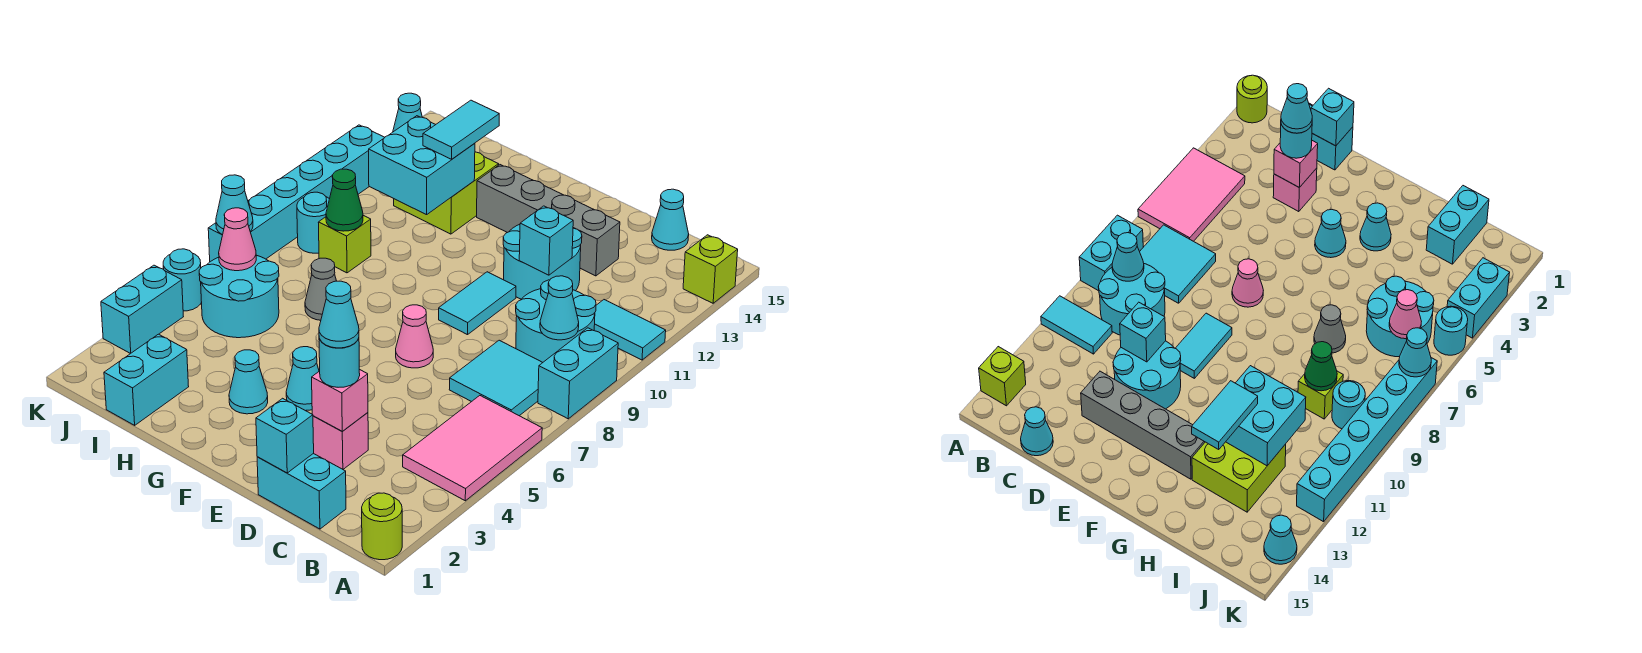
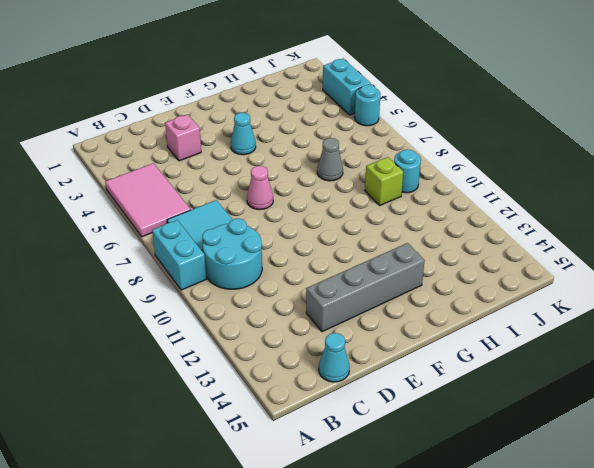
none -> lime round brick A1 level 1
none -> cyan tile A11:B11 level 1
none -> lime brick A14 level 1
none -> cyan brick C1:D1 level 1

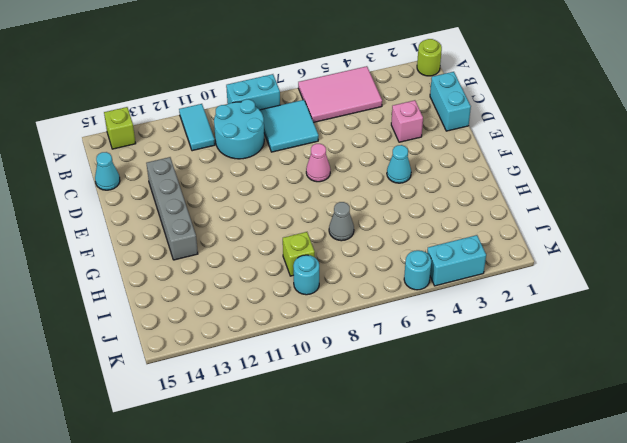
none -> cyan round brick D11:E12 level 1
none -> cyan tile E9:E10 level 1
none -> cyan cone G3 level 1
none -> lime brick H12:I13 level 1

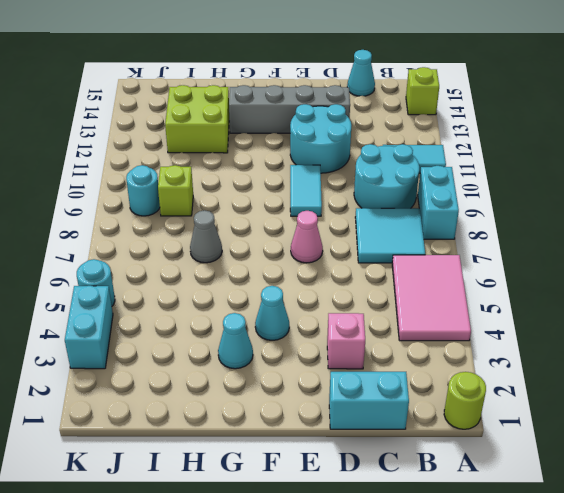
none -> cyan brick I1:I2 level 1
none -> cyan round brick I5:J6 level 1
none -> cyan brick K7:K12 level 1
none -> cyan cone K14 level 1

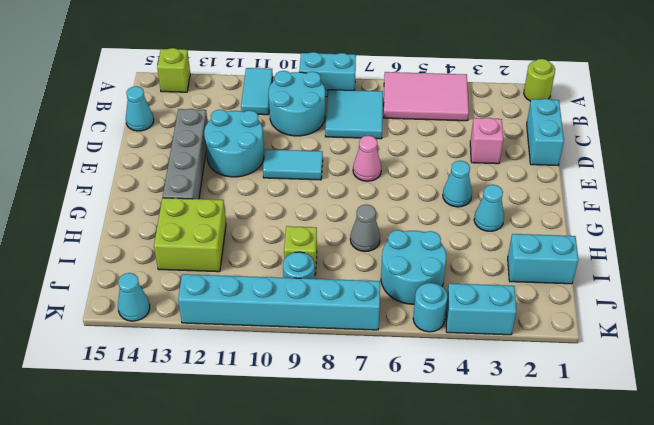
none -> cyan cone B9 level 2
none -> cyan brick D1 level 2
none -> pink brick D3 level 2
none -> cyan brick D11 level 2

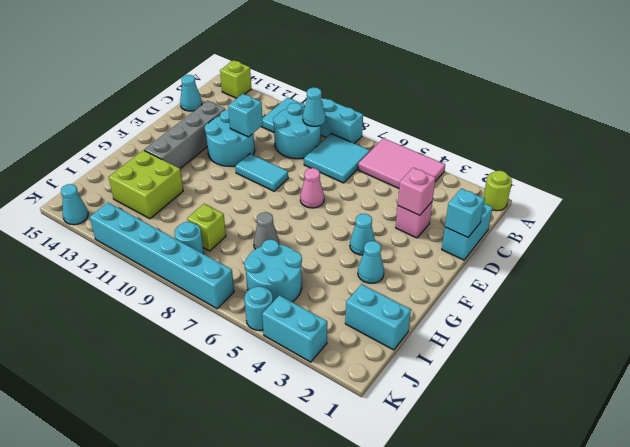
none -> cyan brick H11:I12 level 2
none -> green cone I9 level 2
none -> pink cone J6 level 2
none -> cyan cone K7 level 2

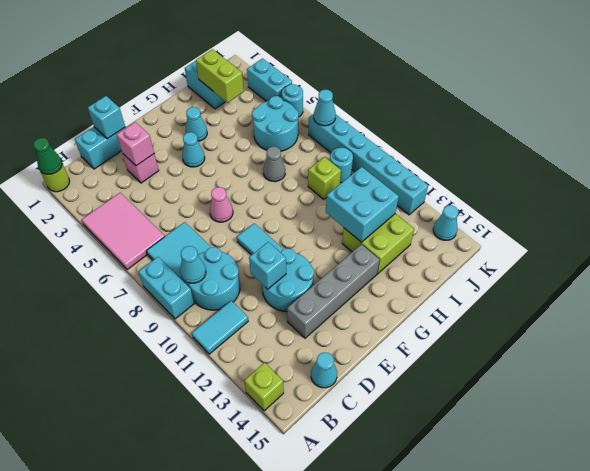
green cone A1 level 2 -> green cone I9 level 2
lime brick I2:I3 level 2 -> none
none -> pink cone J6 level 2
none -> cyan round brick D3 level 3
none -> cyan tile H12:H13 level 3
none -> cyan cone D3 level 4

